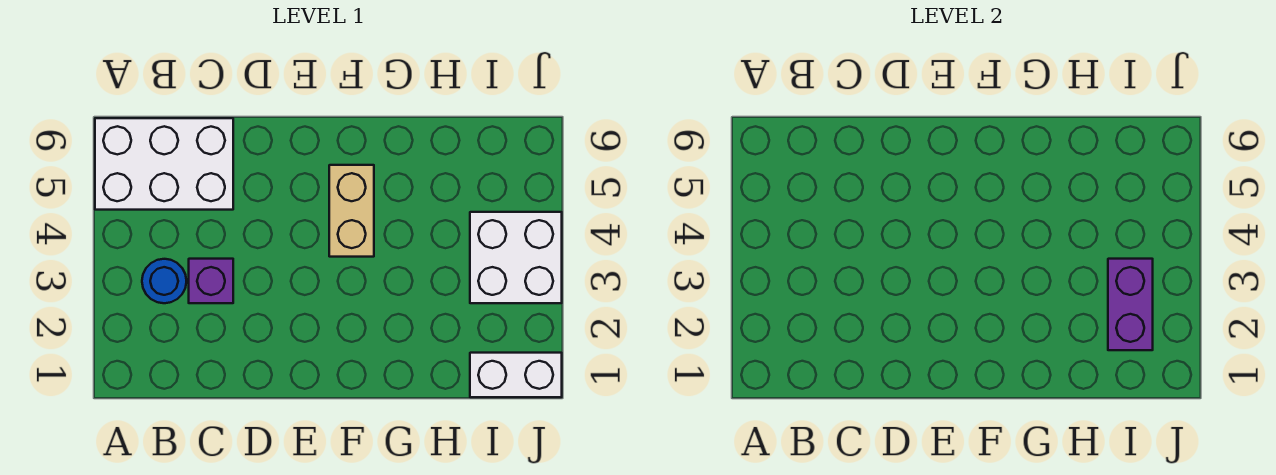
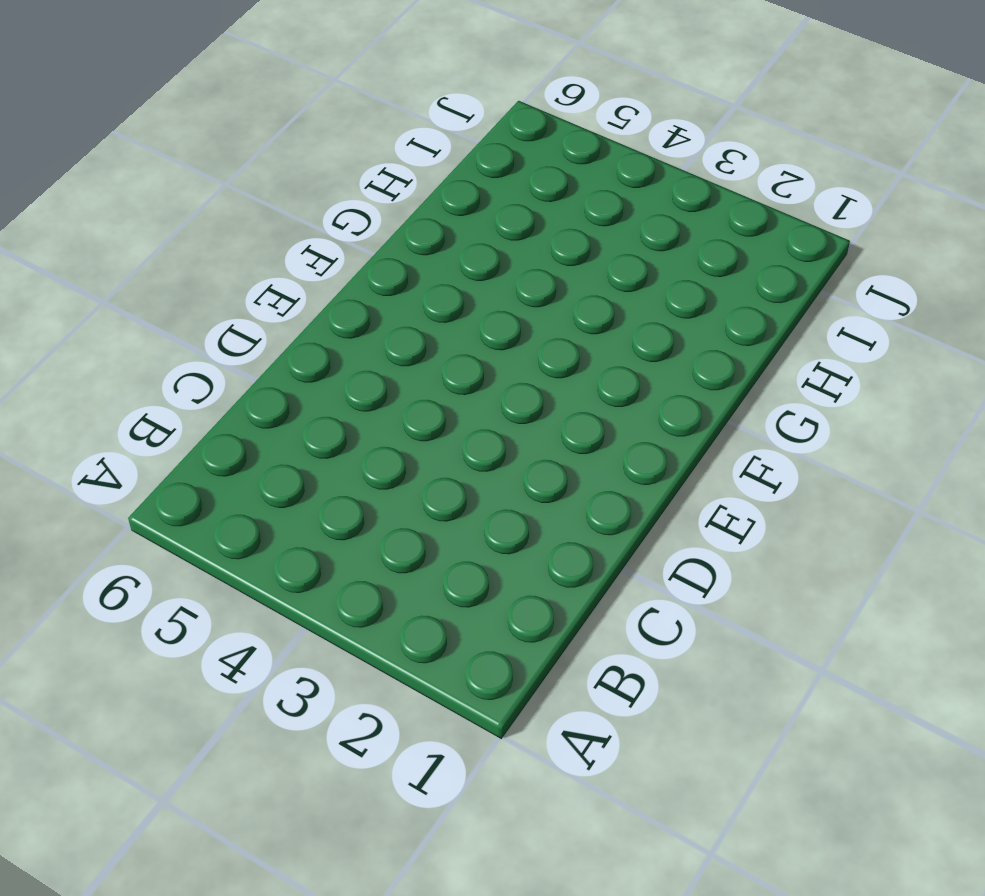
none -> white brick A5:C6 level 1
none -> blue round brick B3 level 1

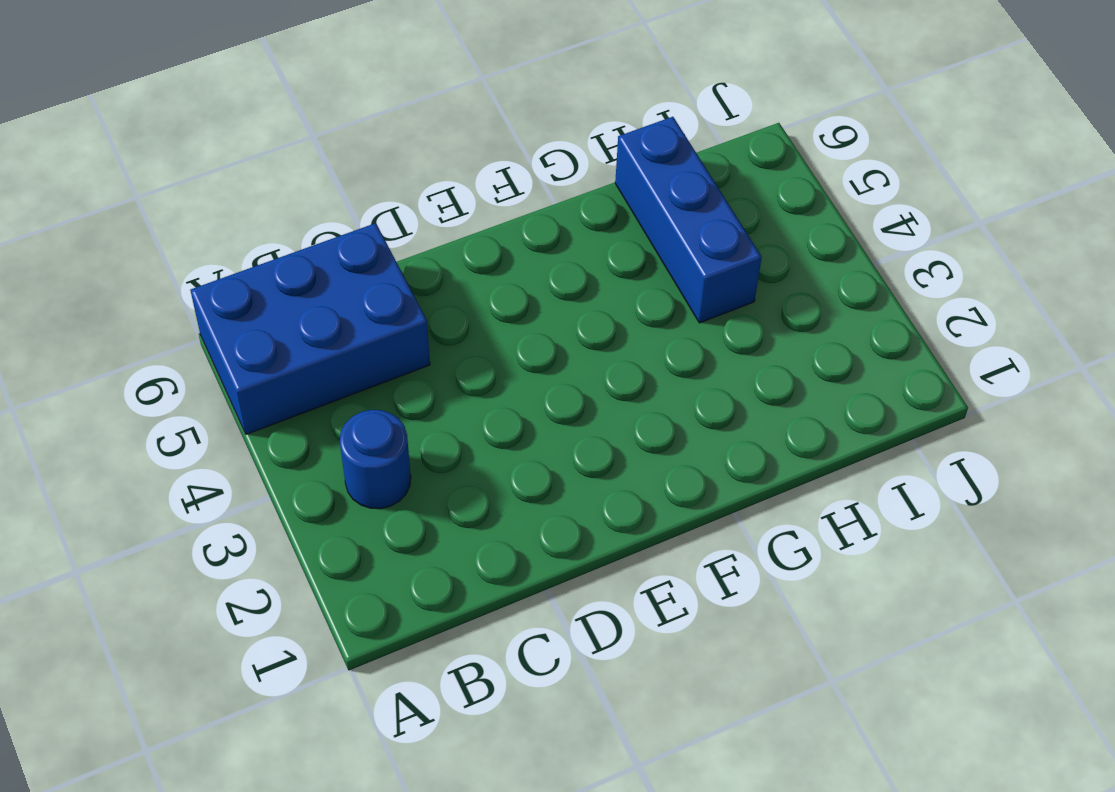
blue brick A5:C6 level 1 -> white brick A5:C6 level 1
blue brick H4:H6 level 1 -> none
none -> purple brick C3 level 1
none -> tan brick F4:F5 level 1

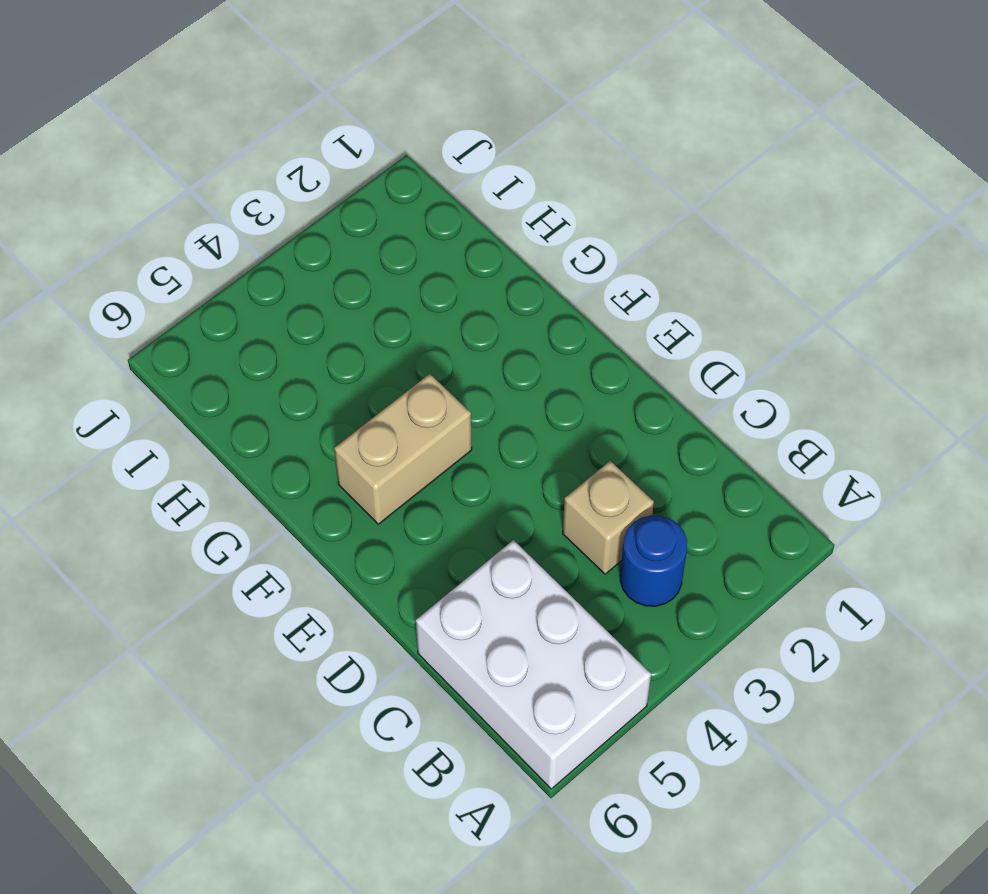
tan brick C3 level 1 -> purple brick C3 level 1
none -> white brick I1:J1 level 1
none -> white brick I3:J4 level 1

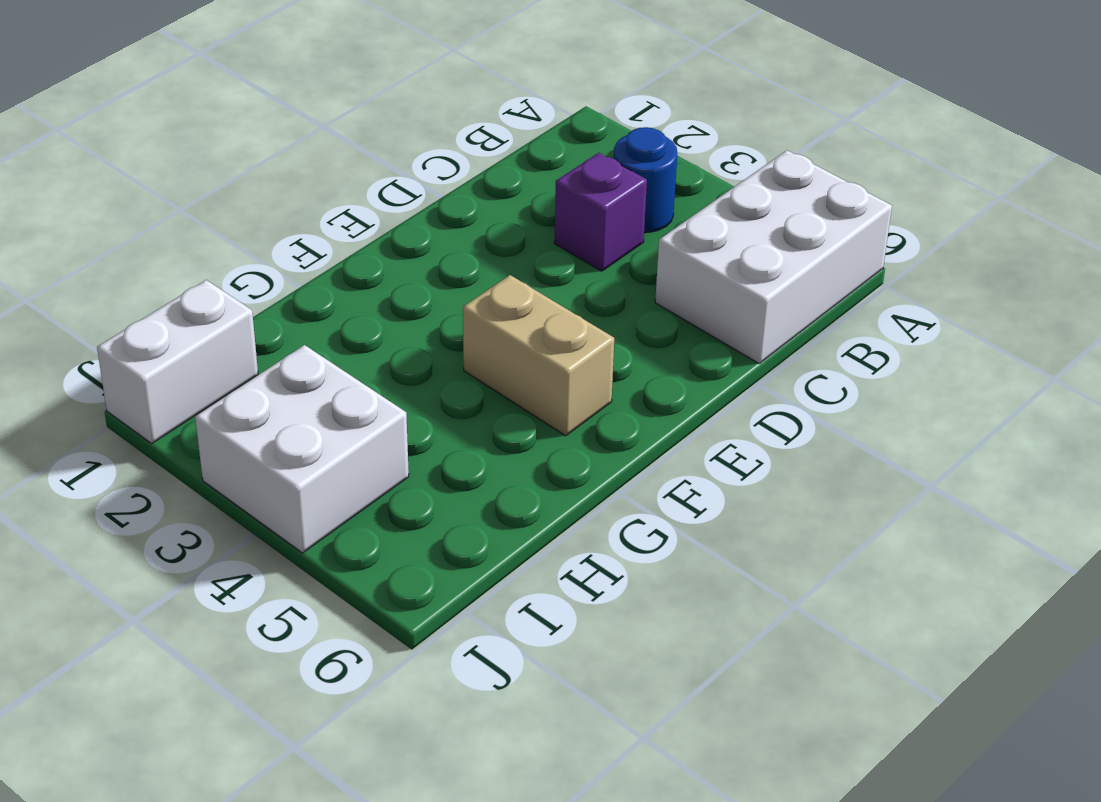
none -> purple brick I2:I3 level 2

